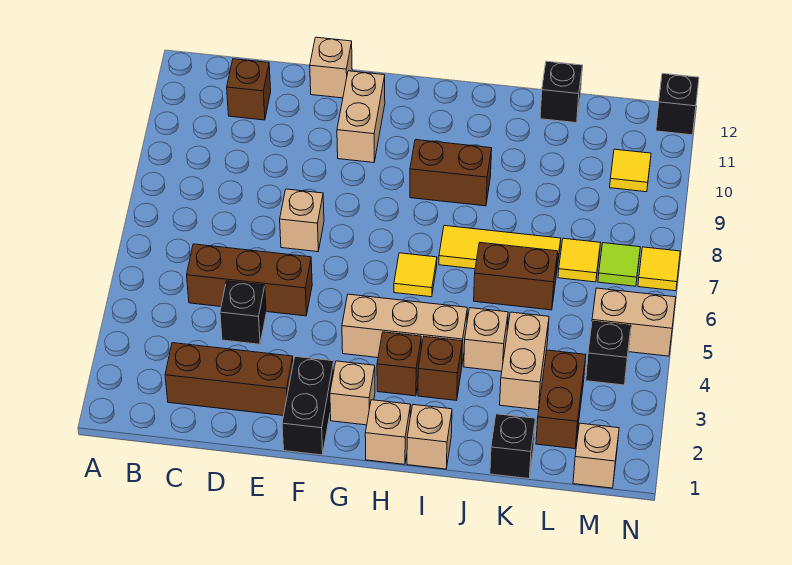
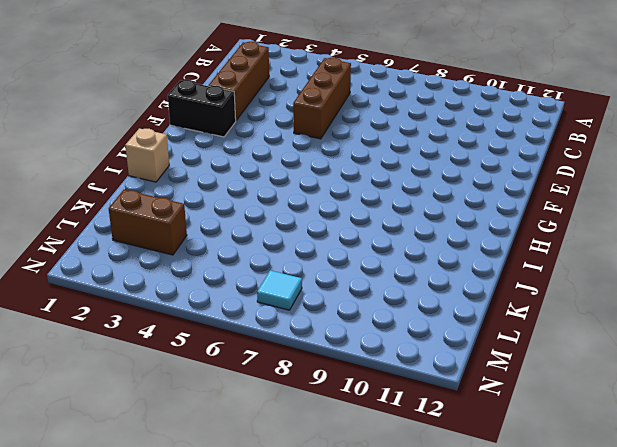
cyan tile M7 level 1 -> lime tile M7 level 1
none -> brown brick C11 level 1
none -> black brick D4 level 1
none -> tan brick E7 level 1
none -> tan brick E12 level 1

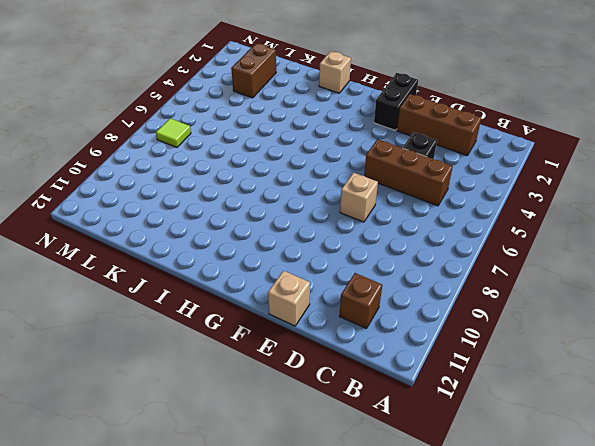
none -> tan brick F10:F11 level 1
none -> tan brick G2 level 1
none -> tan brick G4:I4 level 1
none -> tan brick H1 level 1

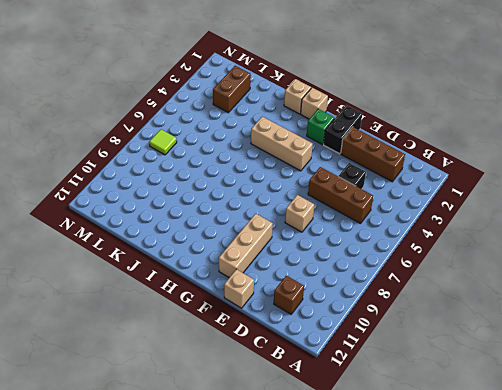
tan brick F9:F11 level 1 -> tan brick F10:F11 level 1
green brick G2 level 1 -> tan brick G2 level 1
none -> brown brick H3 level 1
none -> yellow tile H6 level 1
none -> brown brick H9:I9 level 1
none -> brown brick I3 level 1

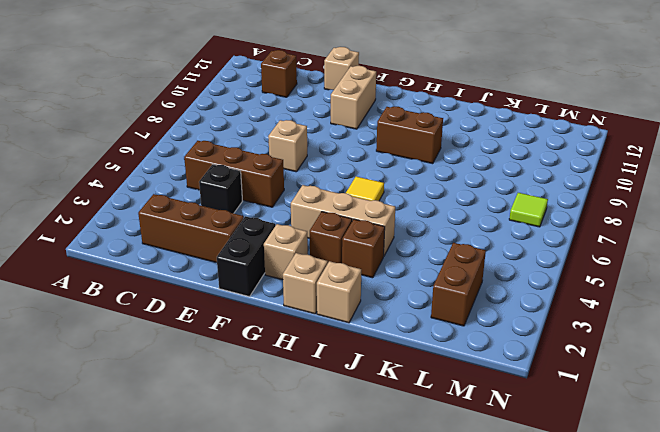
none -> yellow tile I7:K7 level 1
none -> tan brick J4 level 1
none -> brown brick J6:K6 level 1
none -> black brick K1 level 1

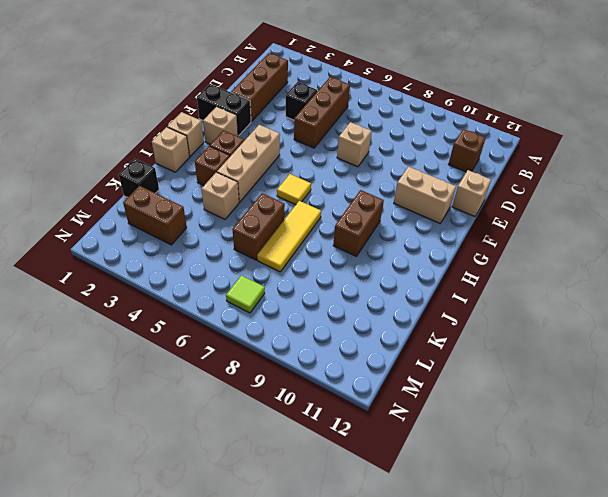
none -> tan brick K3:K4 level 1
none -> black brick K12 level 1
none -> yellow tile L7 level 1
none -> tan brick M1 level 1

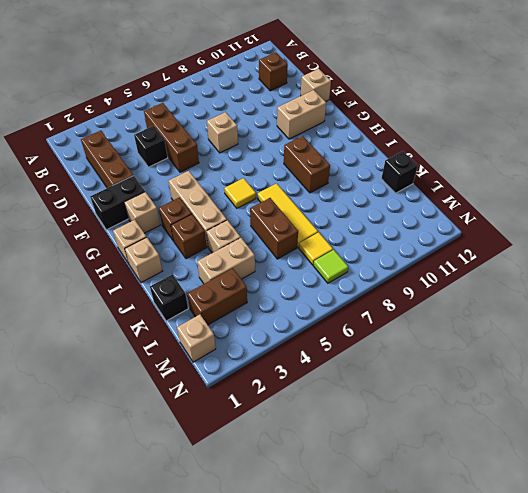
none -> black brick M4 level 1
none -> tan brick M5:N5 level 1
none -> yellow tile M10 level 1
none -> yellow tile N7 level 1

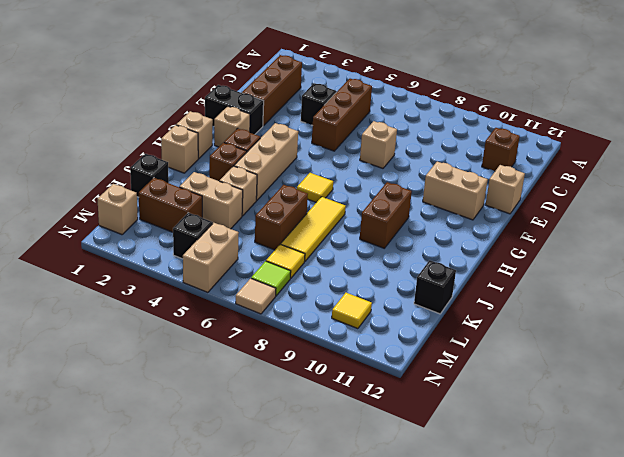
tan tile N7 level 1 -> yellow tile N7 level 1
none -> black brick N12 level 1

